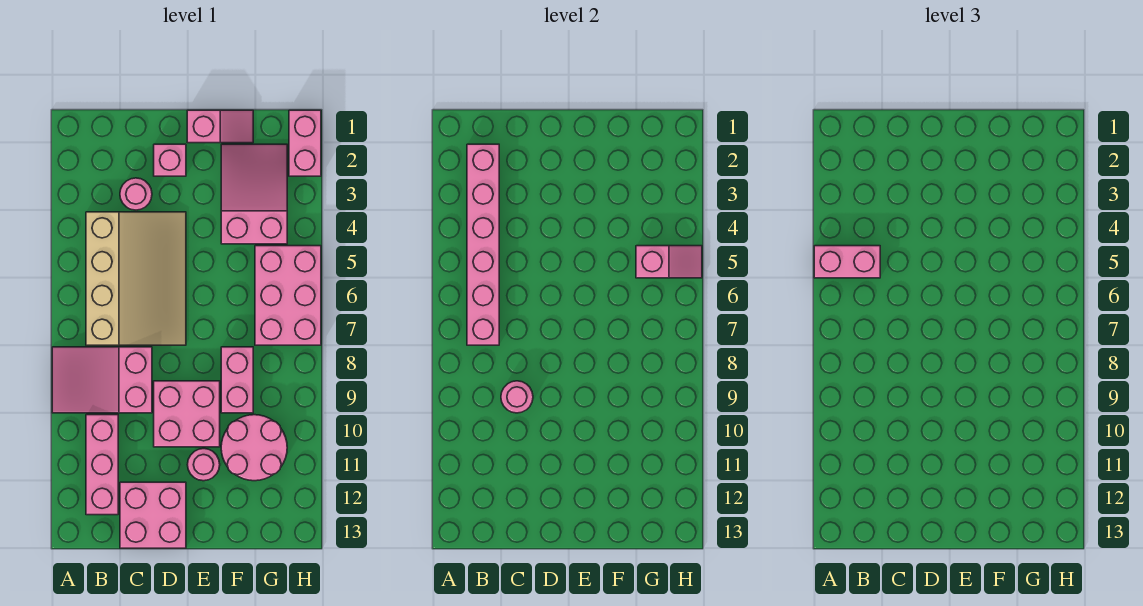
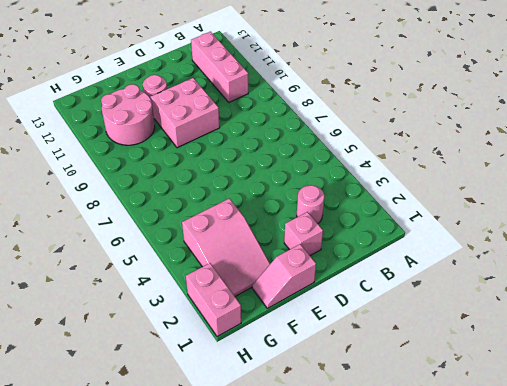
none -> pink slope A8:C9 level 1 top C
none -> tan slope B4:D7 level 1 top B
none -> pink brick C12:D13 level 1

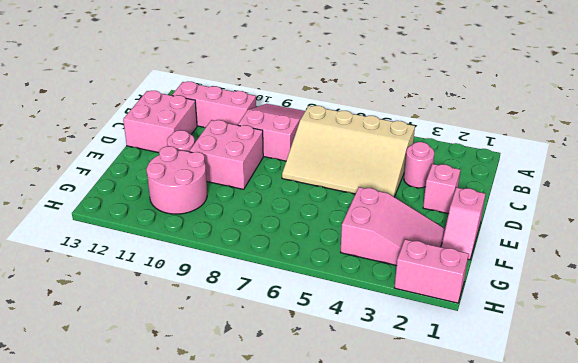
none -> pink brick F8:F9 level 1
none -> pink brick G5:H7 level 1
none -> pink brick B2:B7 level 2

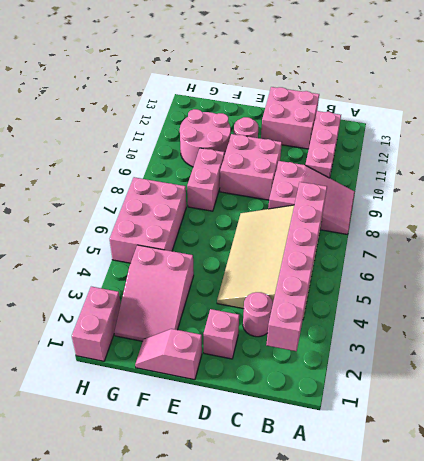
none -> pink round brick C9 level 2
none -> pink slope G5:H5 level 2 top G
none -> pink brick A5:B5 level 3

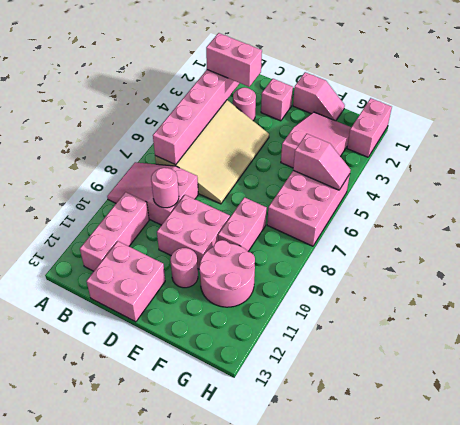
pink brick B3:C3 level 3 -> pink brick A5:B5 level 3

